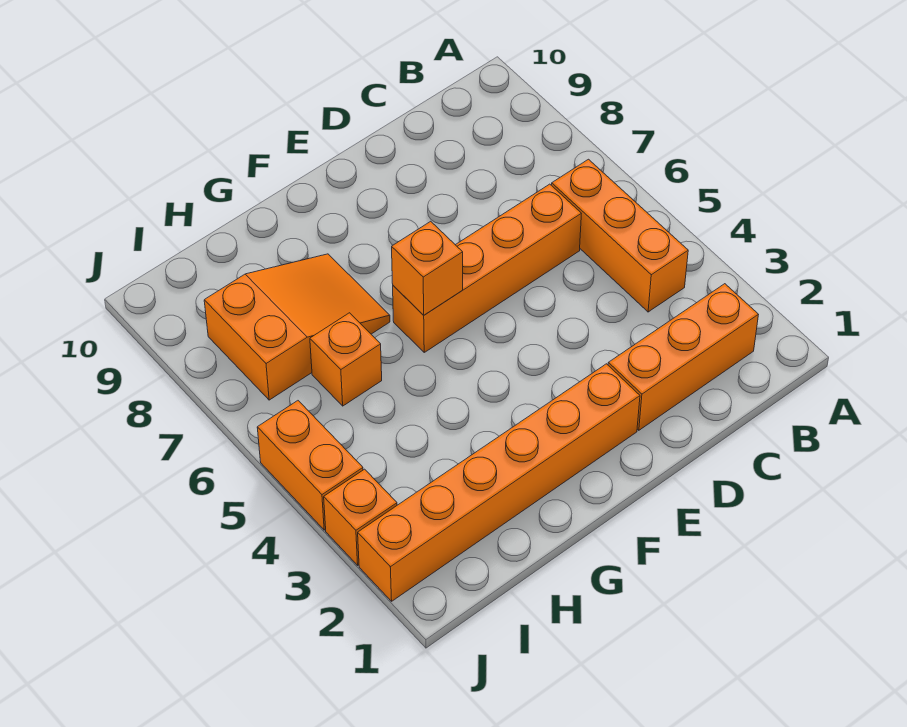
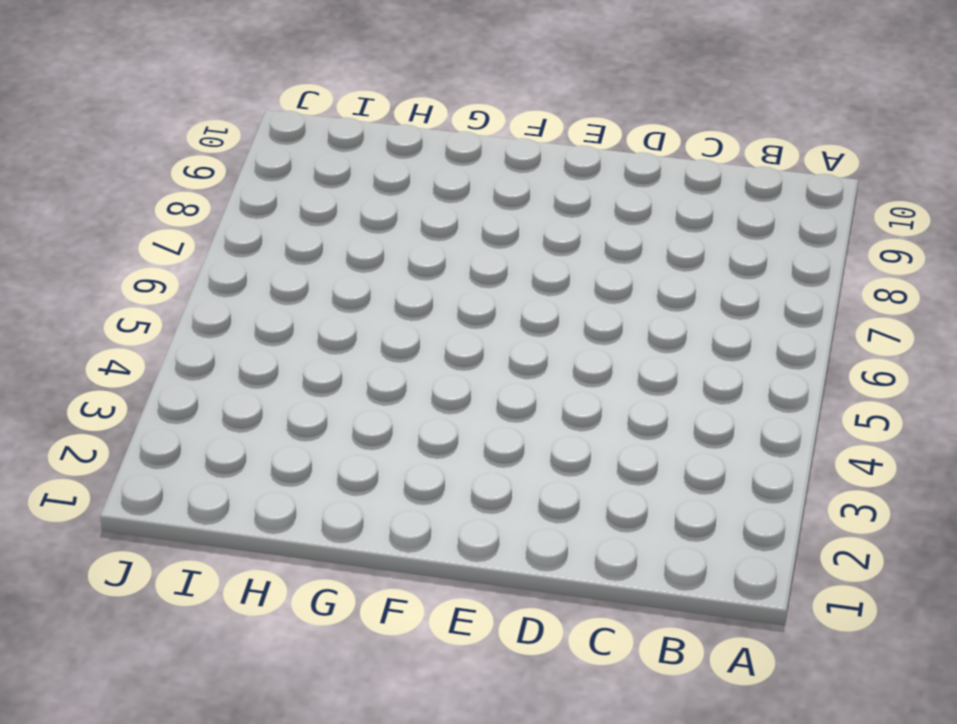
none -> orange brick B2:D2 level 1
none -> orange brick B4:B6 level 1

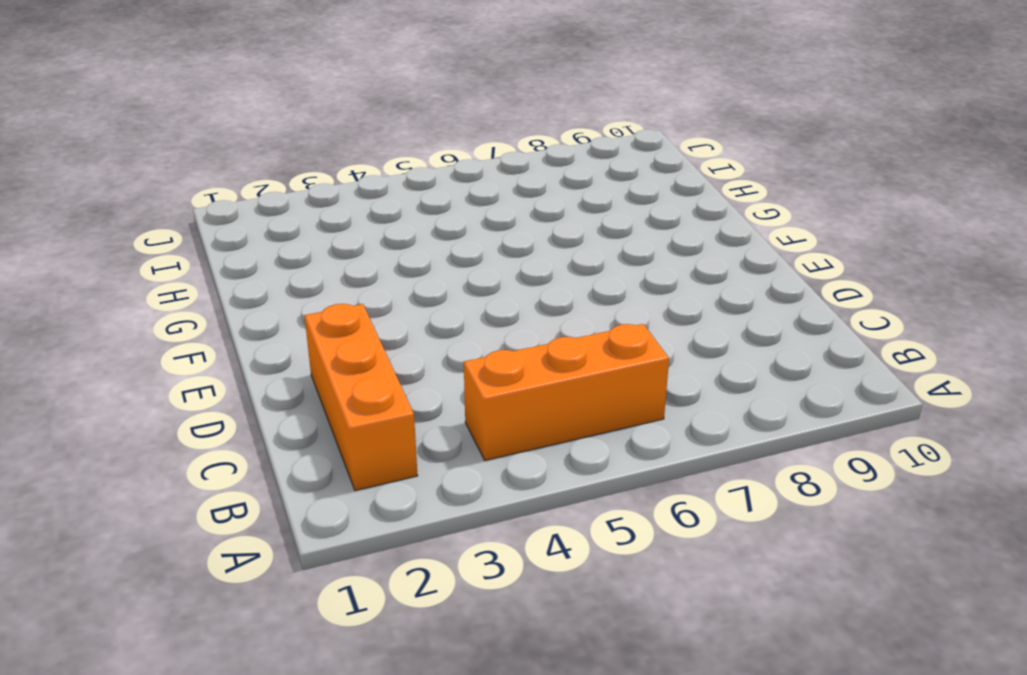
none -> orange brick C6:F6 level 1
none -> orange brick E2:J2 level 1

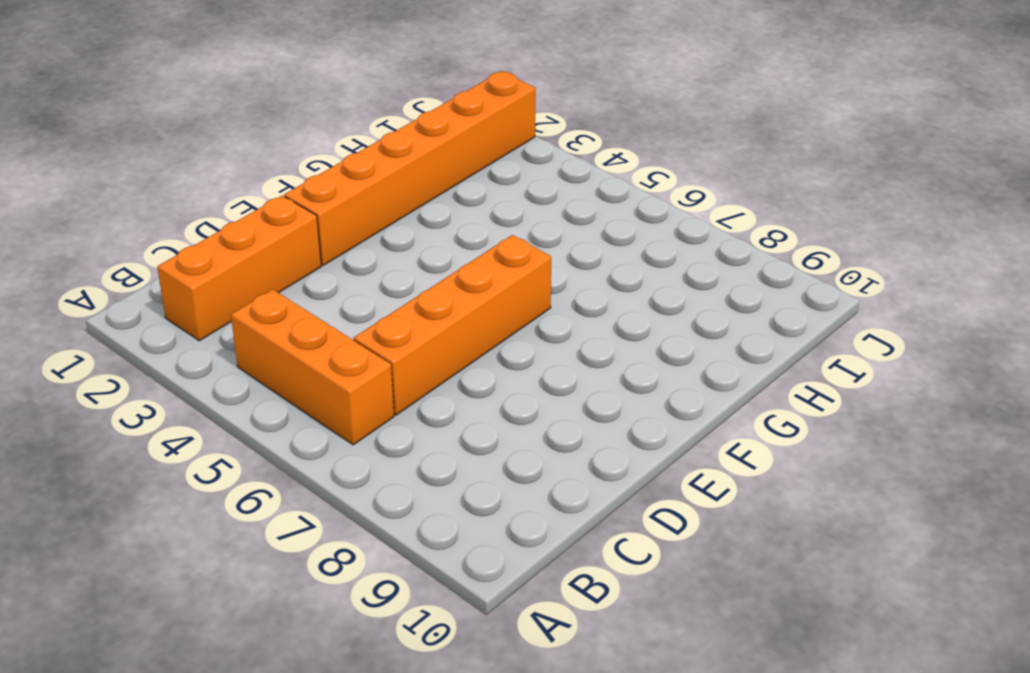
none -> orange slope G7:I8 level 1 top I
none -> orange brick H6 level 1

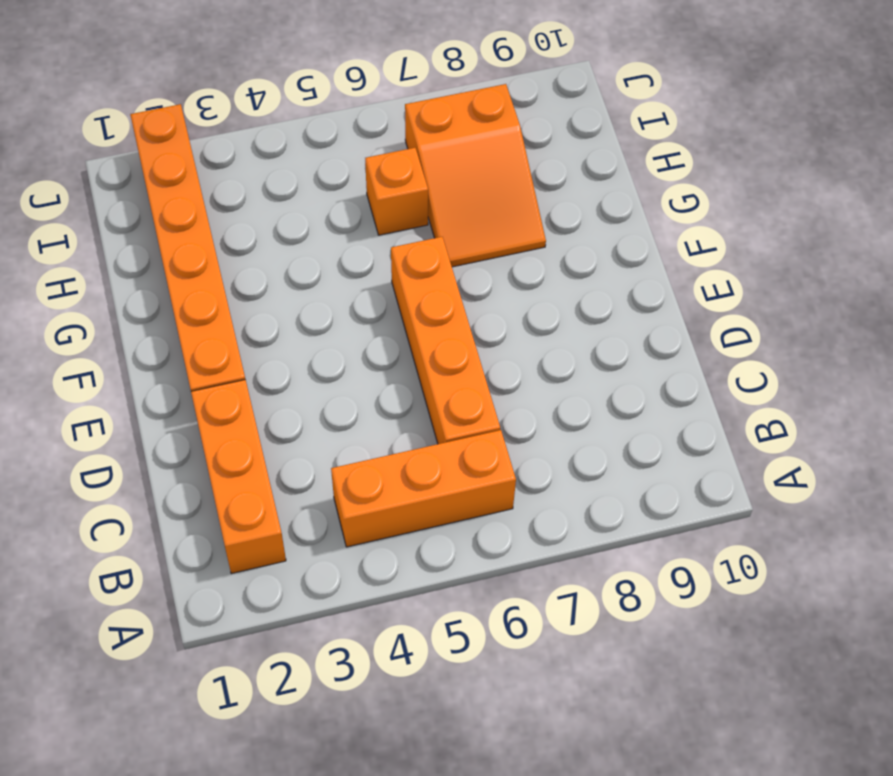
none -> orange brick J3 level 1
none -> orange brick J4:J5 level 1

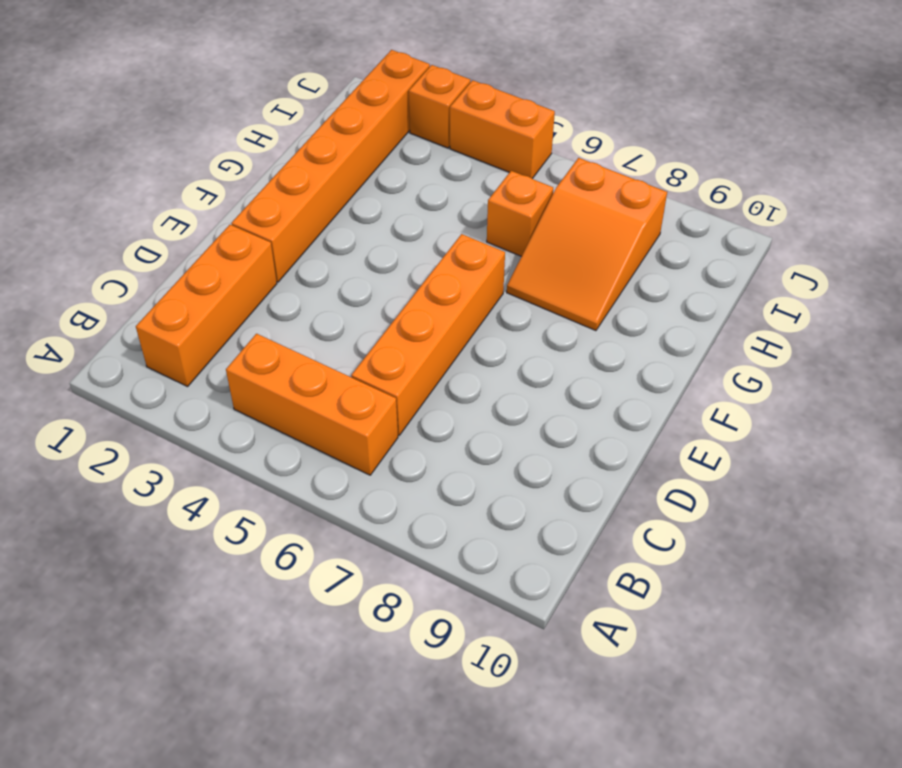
none -> orange brick F6 level 2

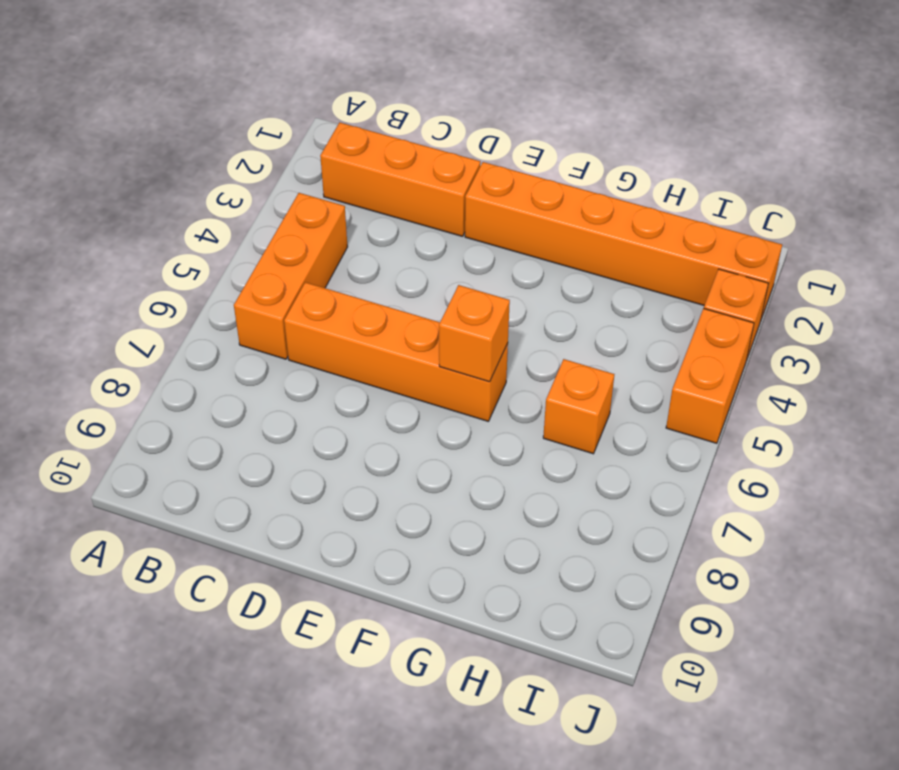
none -> orange slope G7:I8 level 1 top I

